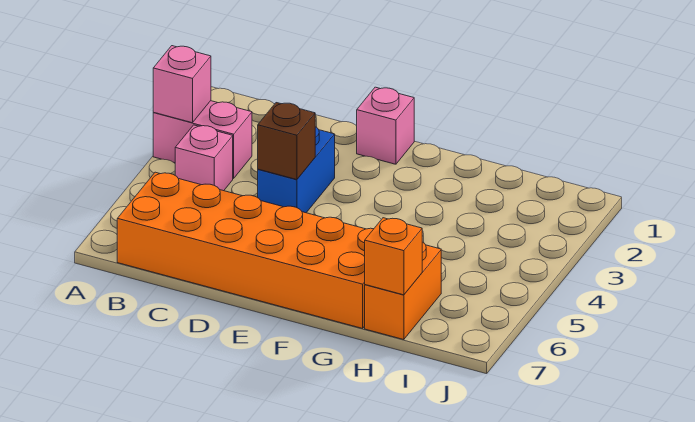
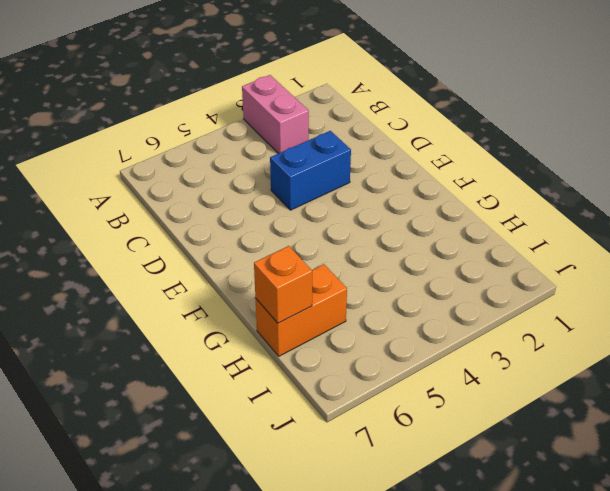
none -> pink brick B4 level 1
none -> orange brick B6:G7 level 1

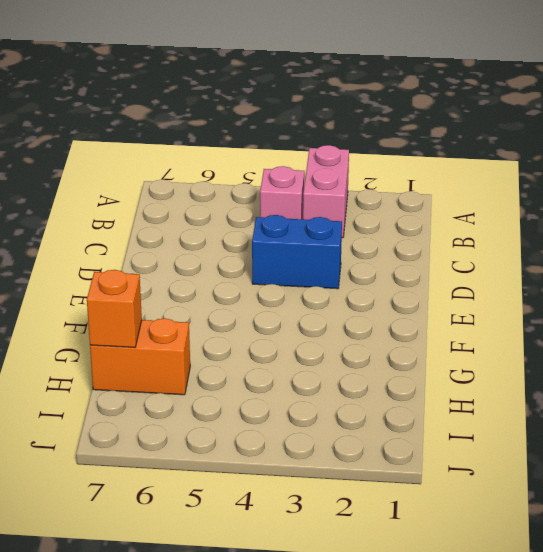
none -> orange brick B6:G7 level 1
none -> pink brick E1 level 1

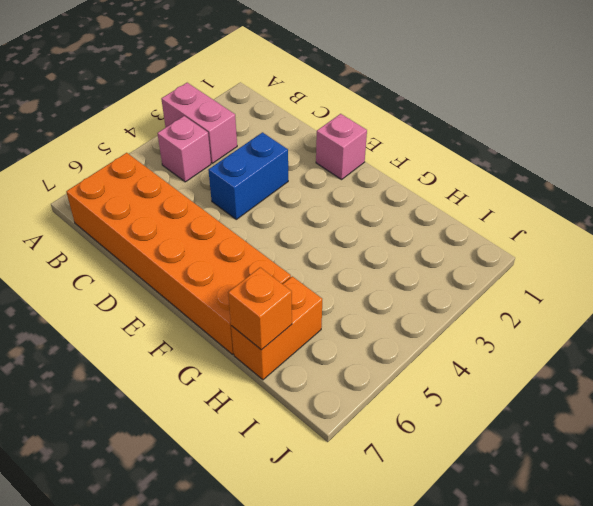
none -> pink brick A3 level 2
none -> brown brick D4 level 2

